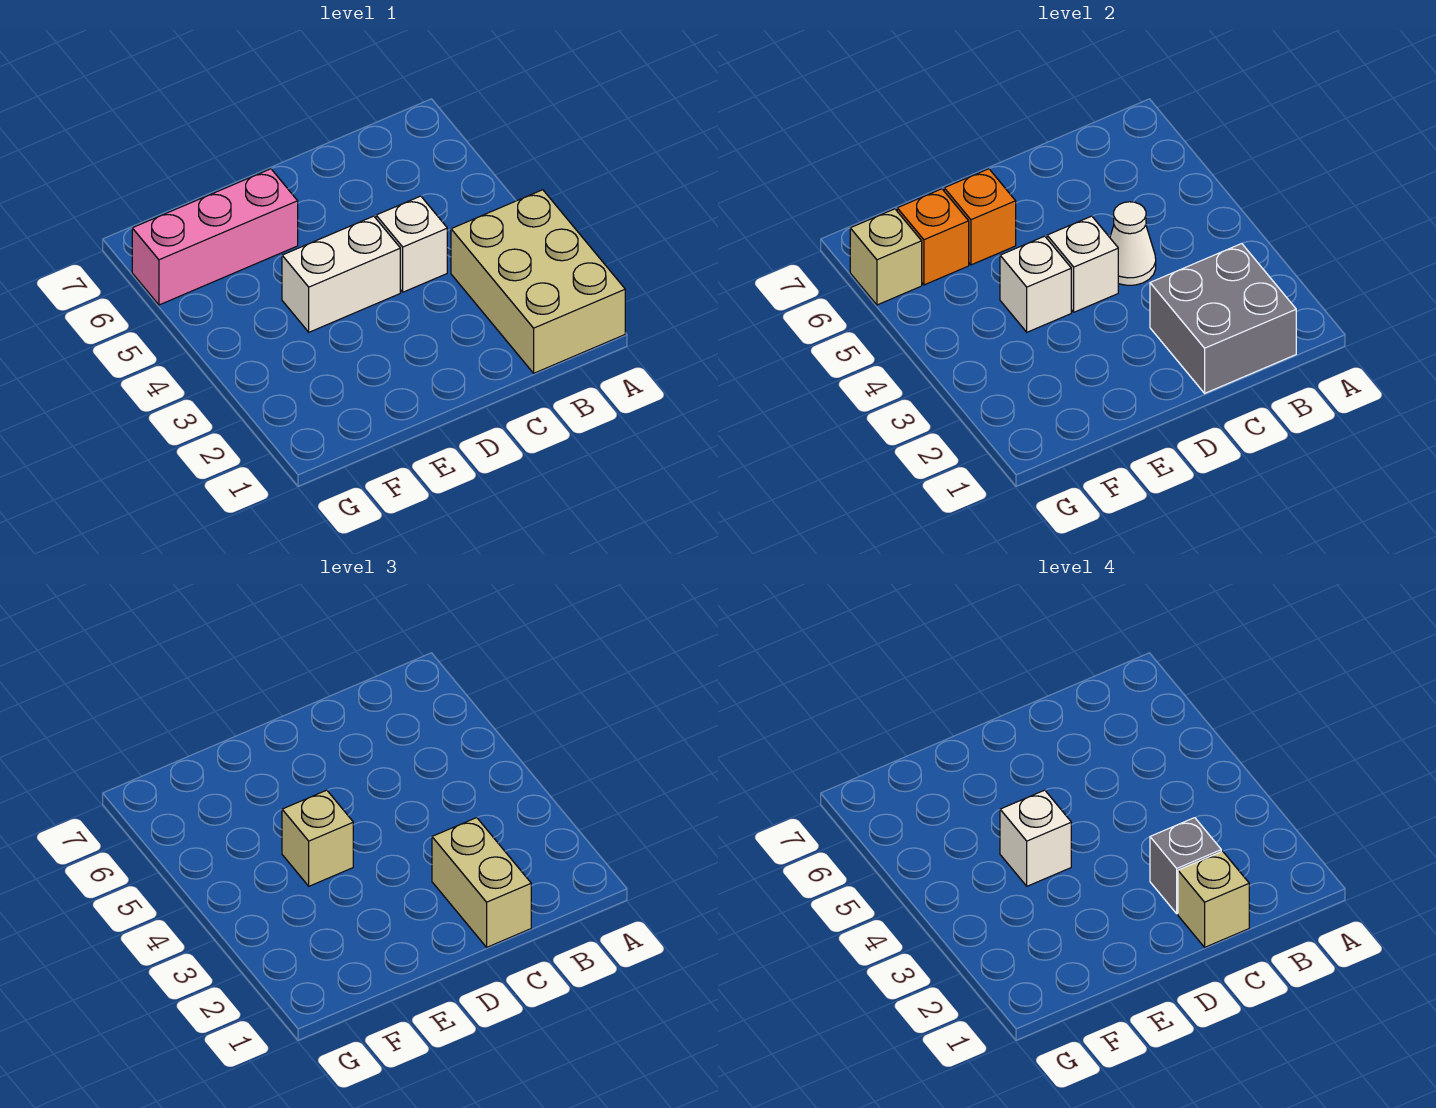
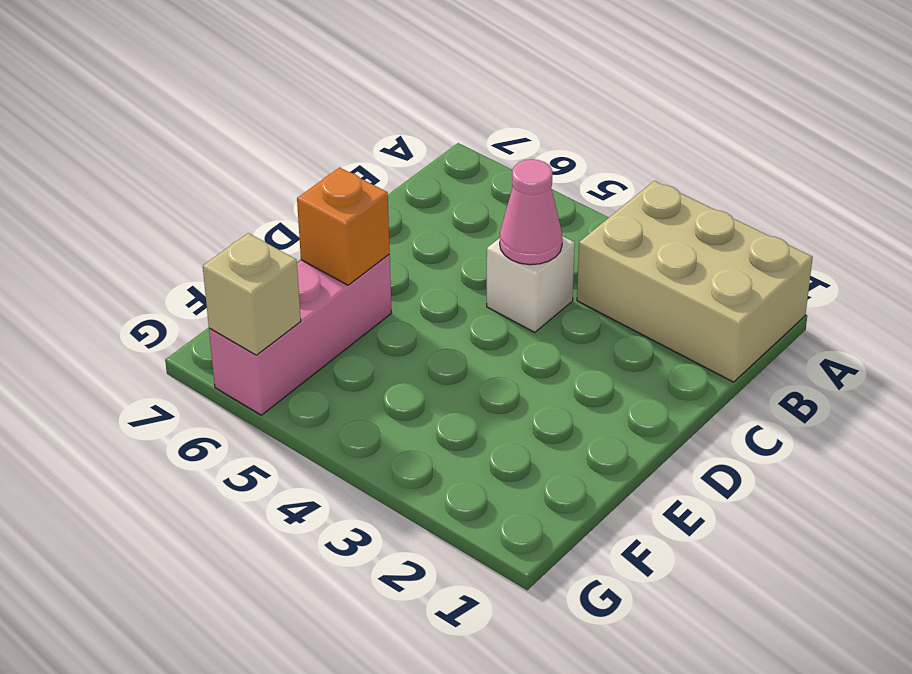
pink cone C4 level 2 -> white cone C4 level 2
none -> white brick D4:E4 level 1
none -> grey brick B1:C2 level 2
none -> white brick D4 level 2

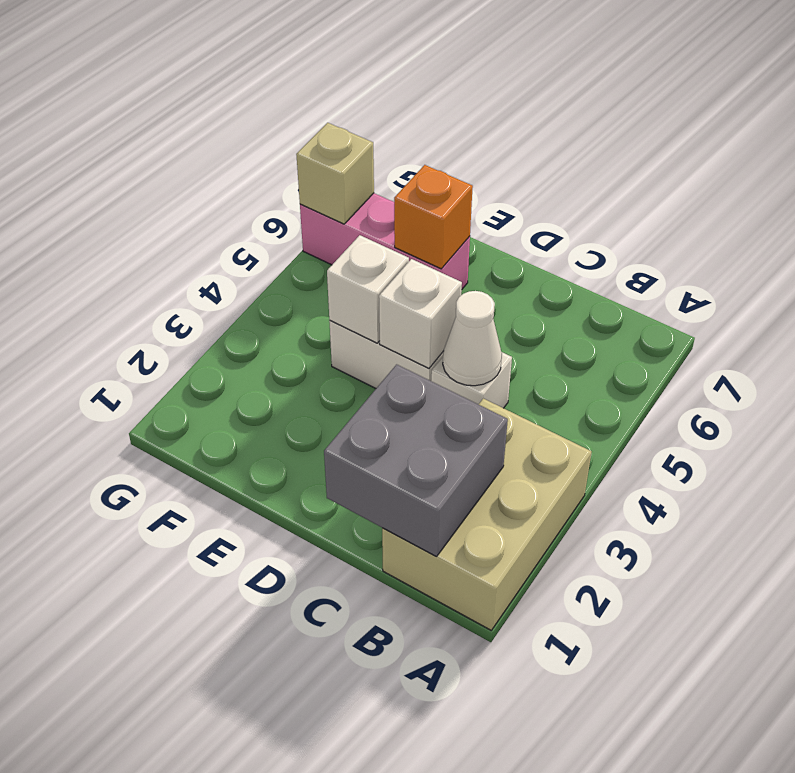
none -> orange brick F6 level 2
none -> tan brick C1:C2 level 3
none -> tan brick E4 level 3

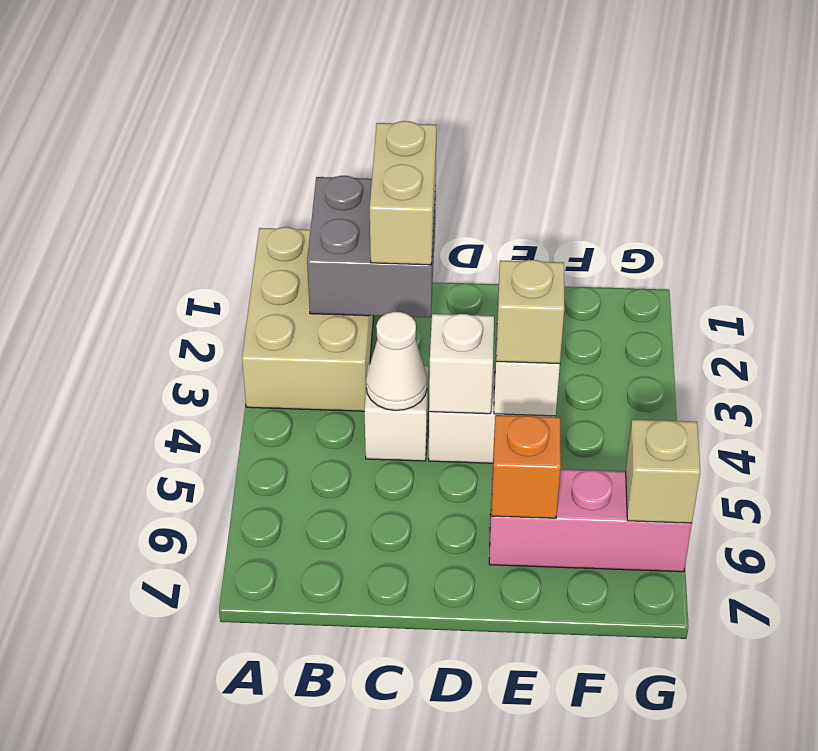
none -> orange brick F6 level 2
none -> tan brick C1 level 4
none -> grey brick C2 level 4

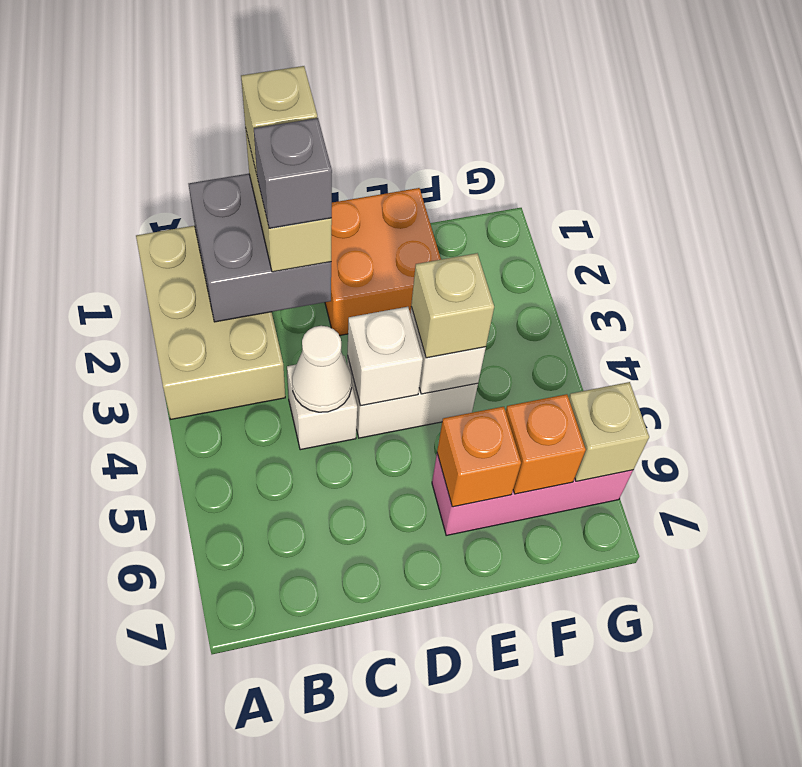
orange brick D1:E2 level 1 -> none
none -> white brick E4 level 4

